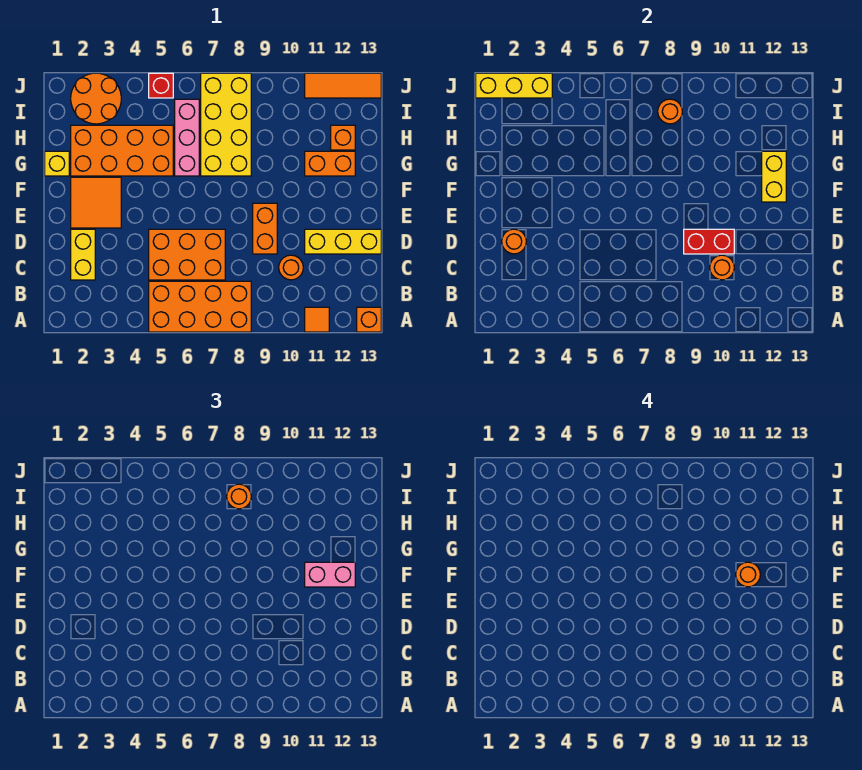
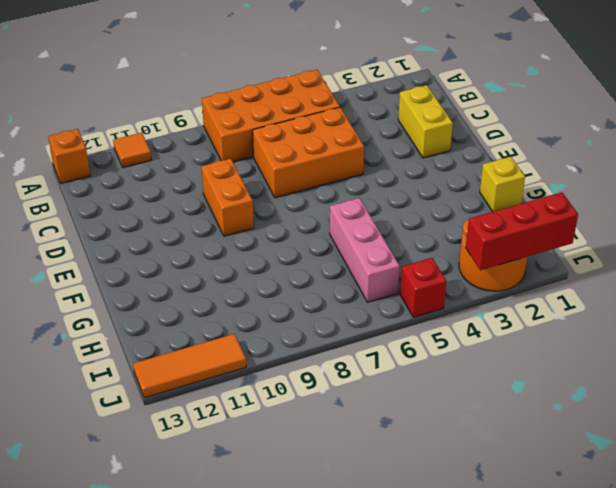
red brick J1:J3 level 2 -> yellow brick J1:J3 level 2
none -> orange round brick C10 level 1
none -> yellow brick D11:D13 level 1
none -> orange tile E2:F3 level 1

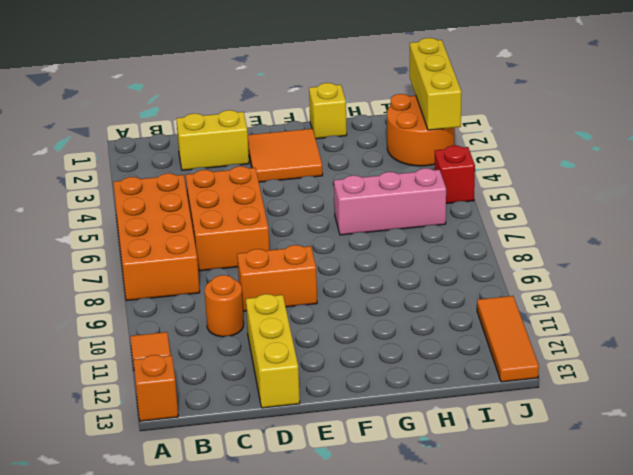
none -> orange brick G2:H5 level 1
none -> yellow brick G7:J8 level 1
none -> orange brick G11:G12 level 1

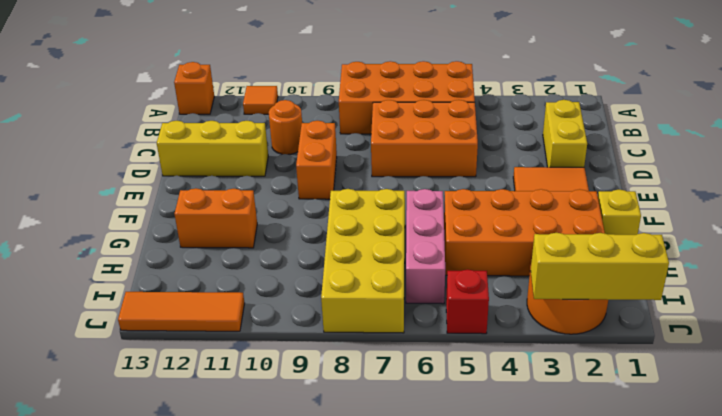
none -> orange brick H12 level 1
none -> orange round brick C10 level 2
none -> orange round brick D2 level 2

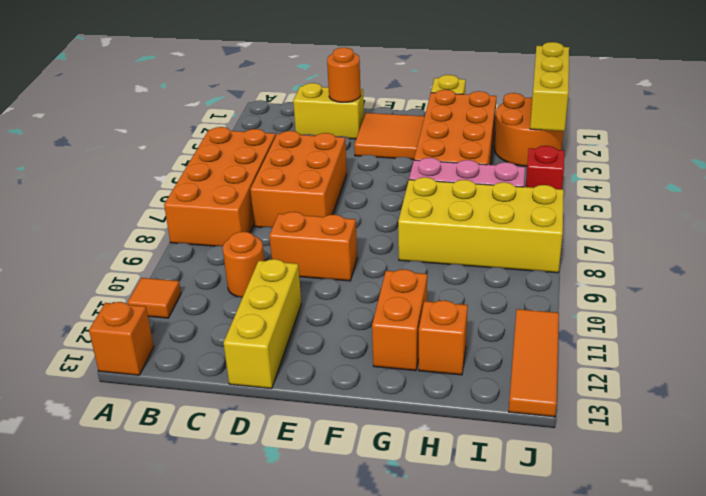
none -> orange round brick C10 level 2
none -> red brick D9:D10 level 2
none -> yellow brick F12:G12 level 2

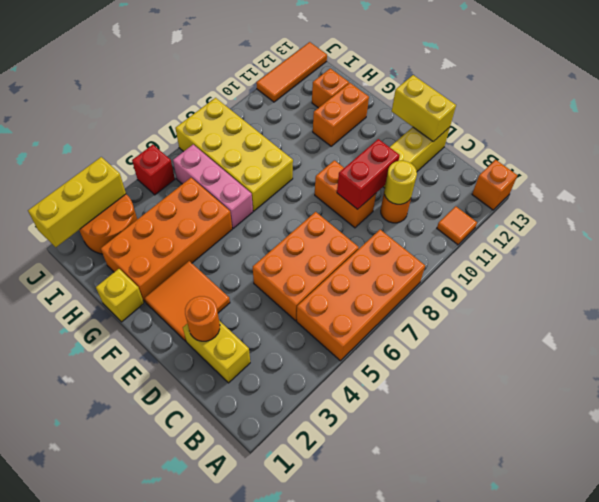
yellow round brick C10 level 2 -> orange round brick C10 level 2
yellow brick D13:E13 level 2 -> yellow brick F12:G12 level 2
none -> orange round brick I8 level 2
none -> pink brick F11:F12 level 3
none -> orange round brick I8 level 3

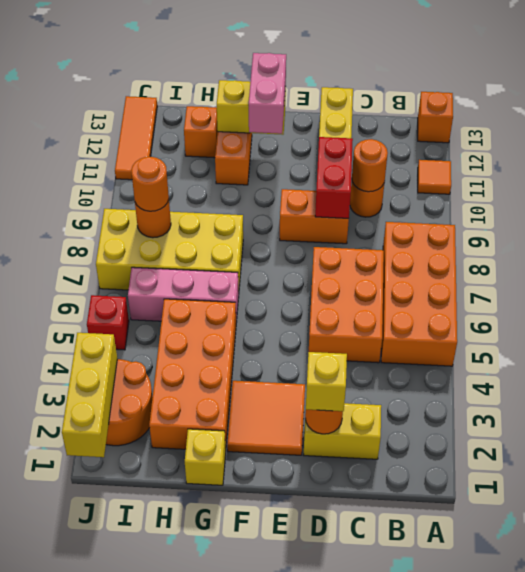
yellow brick D2 level 3 -> none
none -> orange round brick F11 level 4

